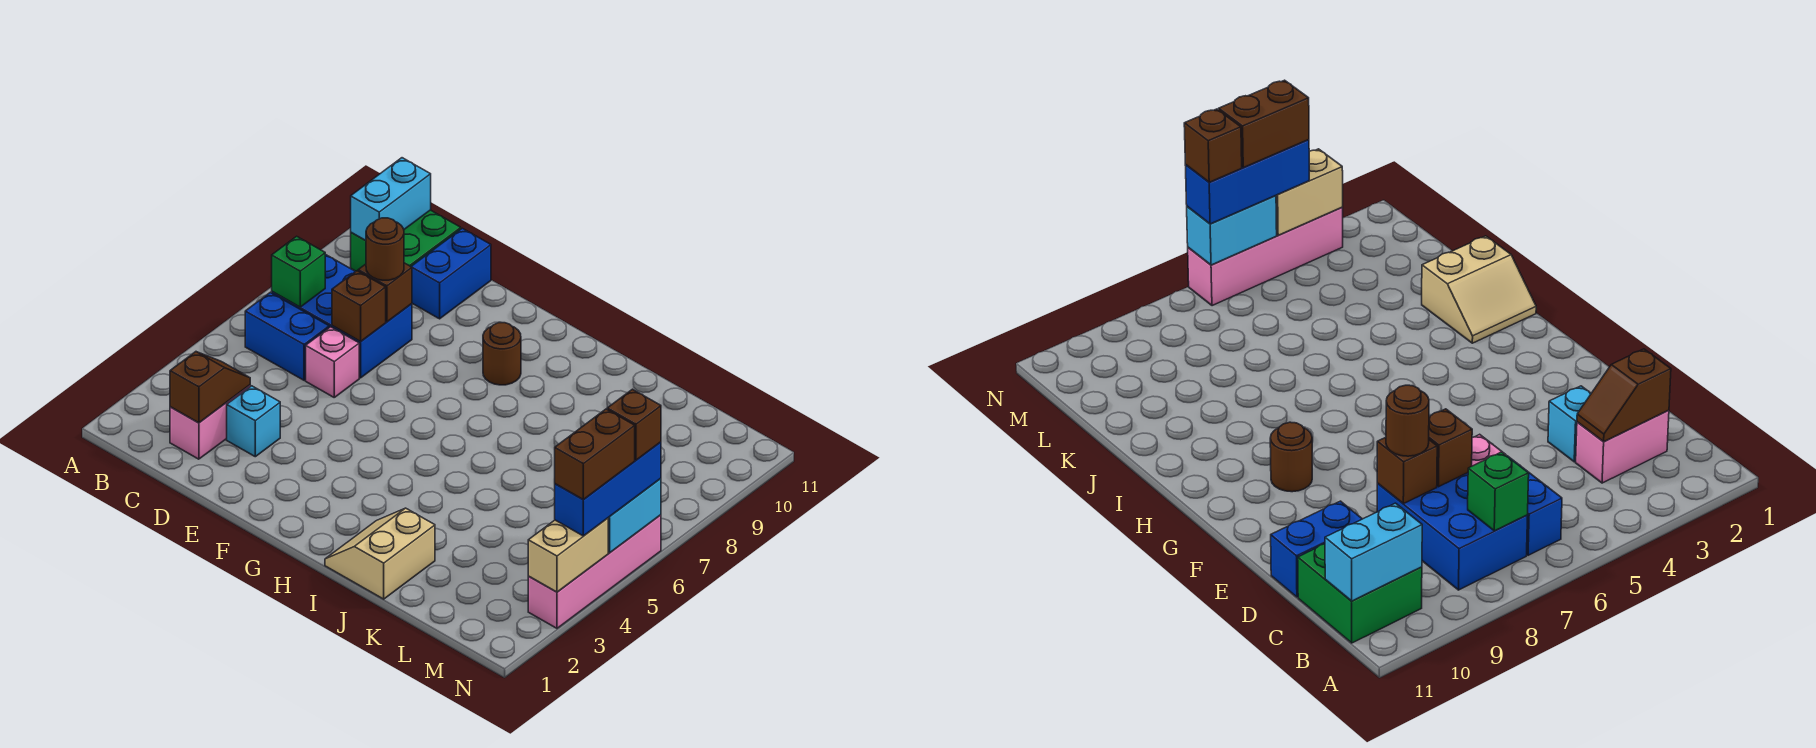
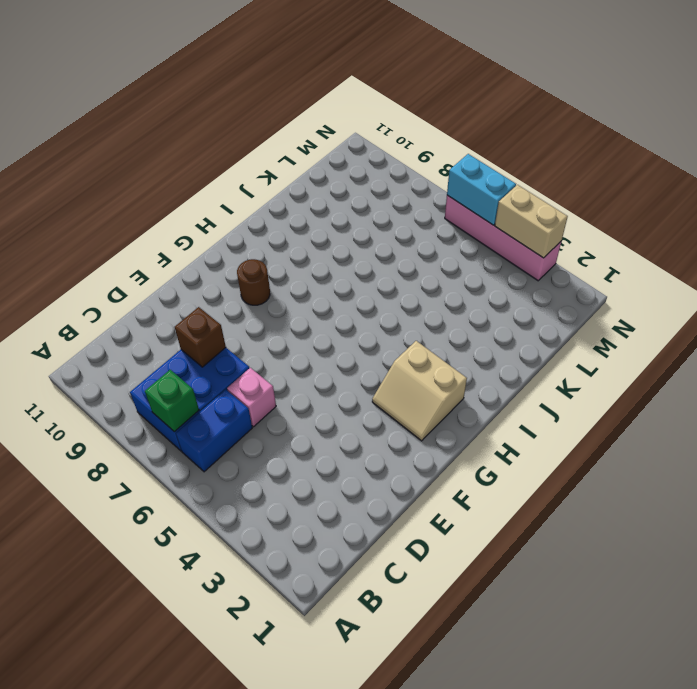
tan slope G2:H3 level 1 top H -> tan slope I1:J2 level 1 top J
none -> green brick B10:C11 level 1
none -> pink brick C2:C3 level 1
none -> cyan brick D3 level 1

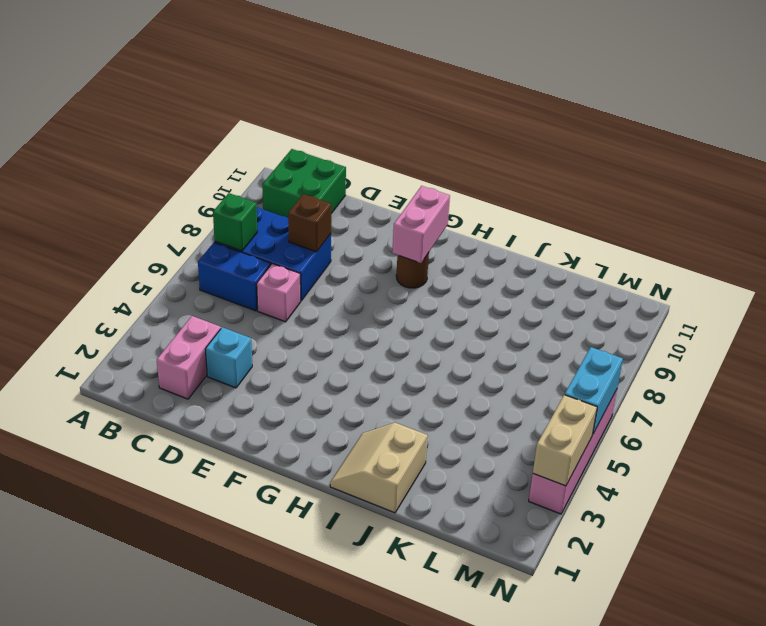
pink brick G9:G10 level 2 -> none
none -> blue brick D10:D11 level 1
none -> cyan brick B10:B11 level 2
none -> brown slope C2:C3 level 2 top 2

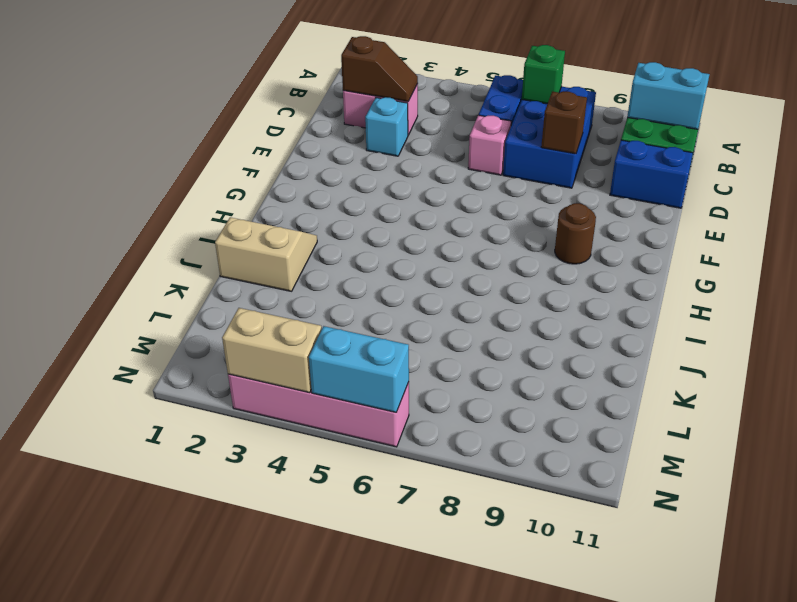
none -> brown brick D7 level 2
none -> brown round brick D8 level 3
none -> blue brick N4:N6 level 3

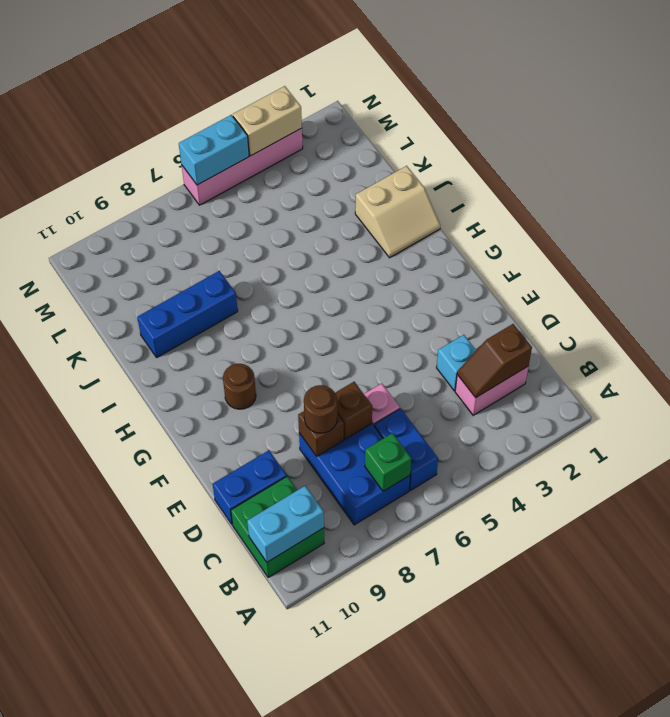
blue brick J8:J10 level 1 -> blue brick N4:N6 level 3
none -> brown brick N4:N5 level 4
none -> brown brick N6 level 4

